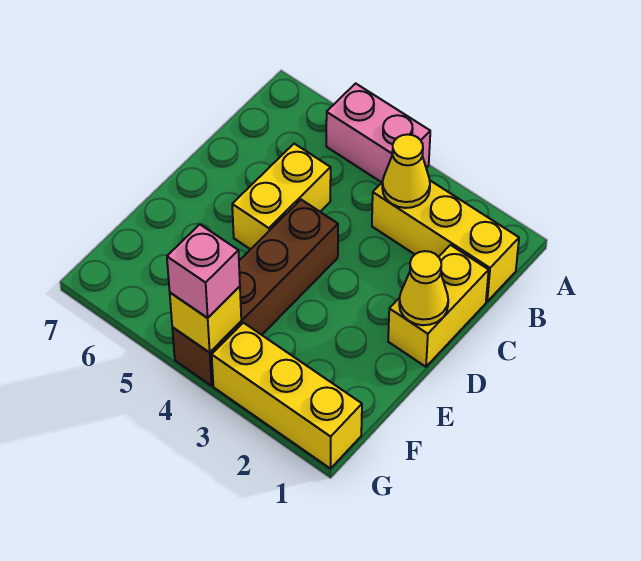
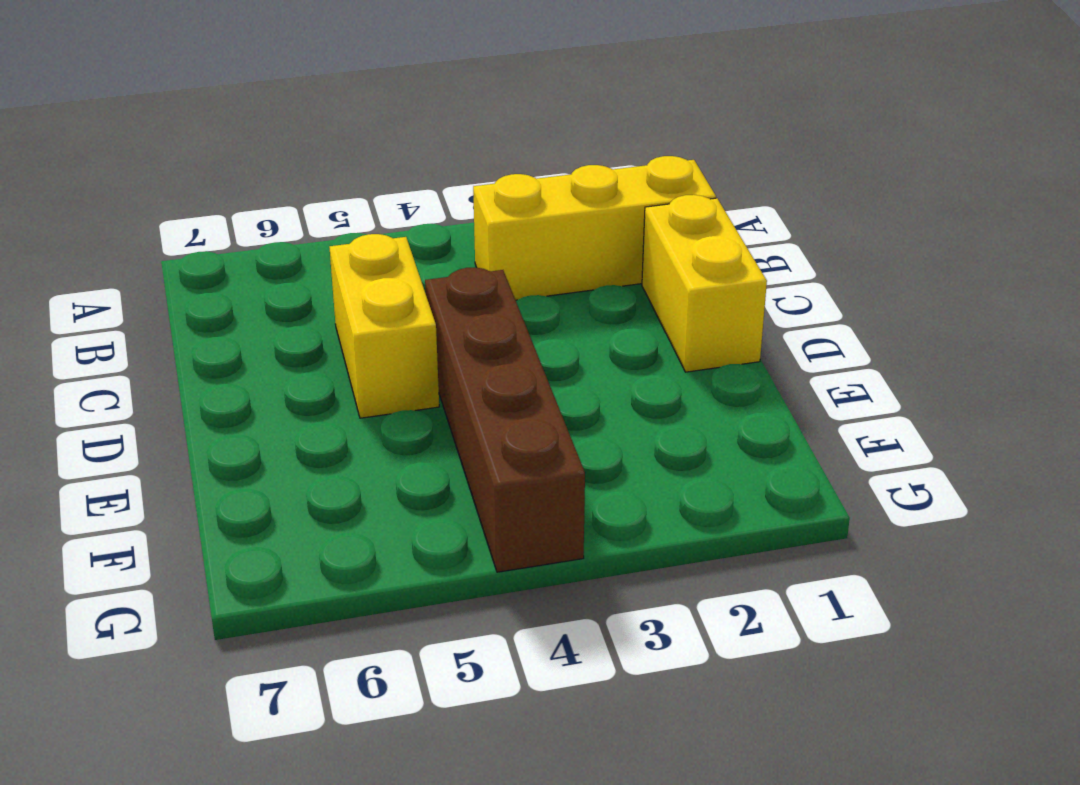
none -> pink brick A4:A5 level 1
none -> yellow brick G1:G3 level 1

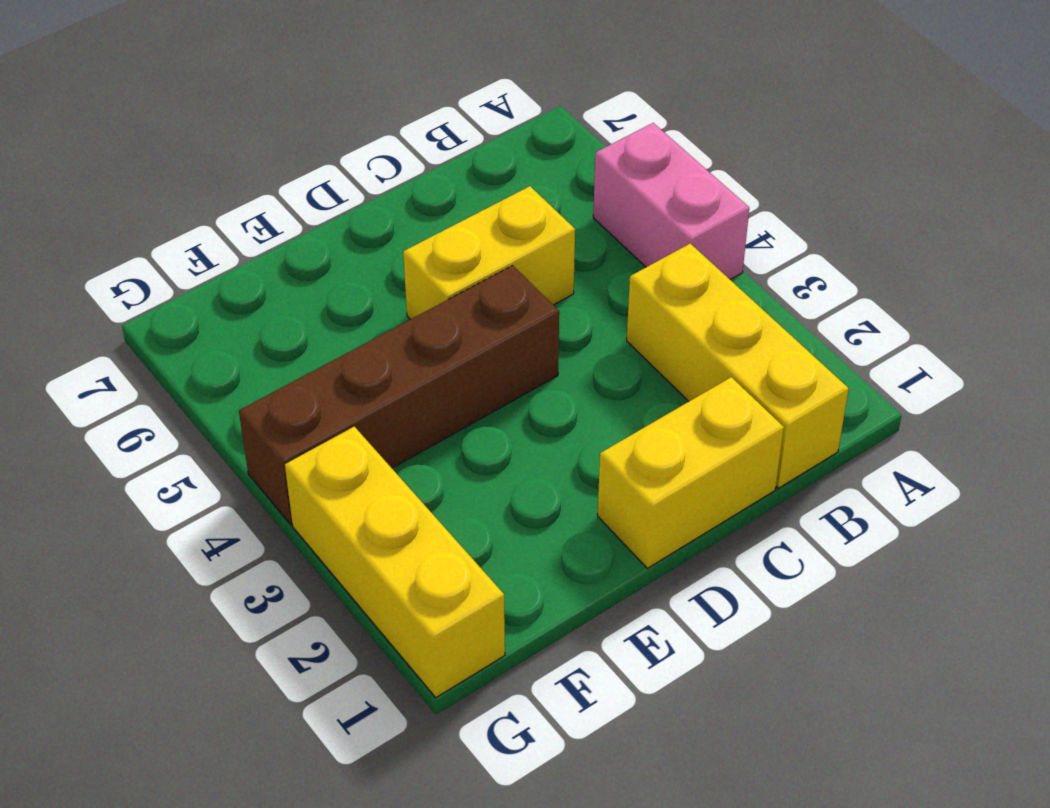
none -> yellow cone B3 level 2
none -> yellow cone D1 level 2

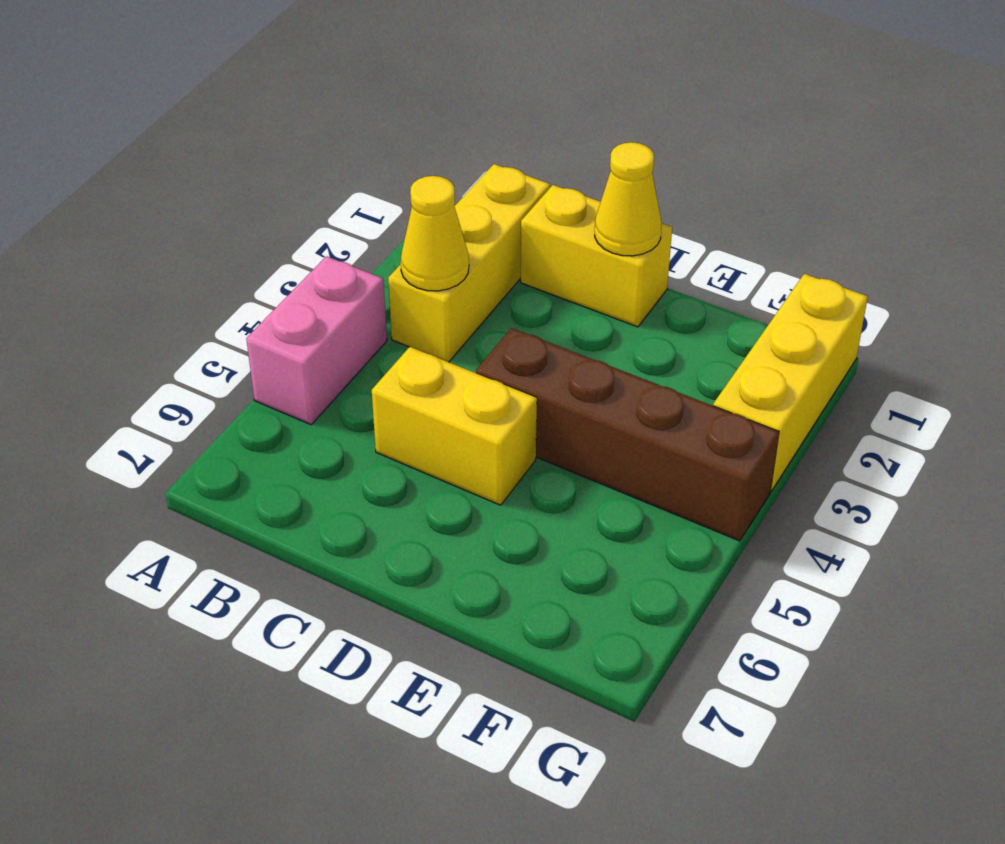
none -> yellow brick G4 level 2
none -> pink brick G4 level 3

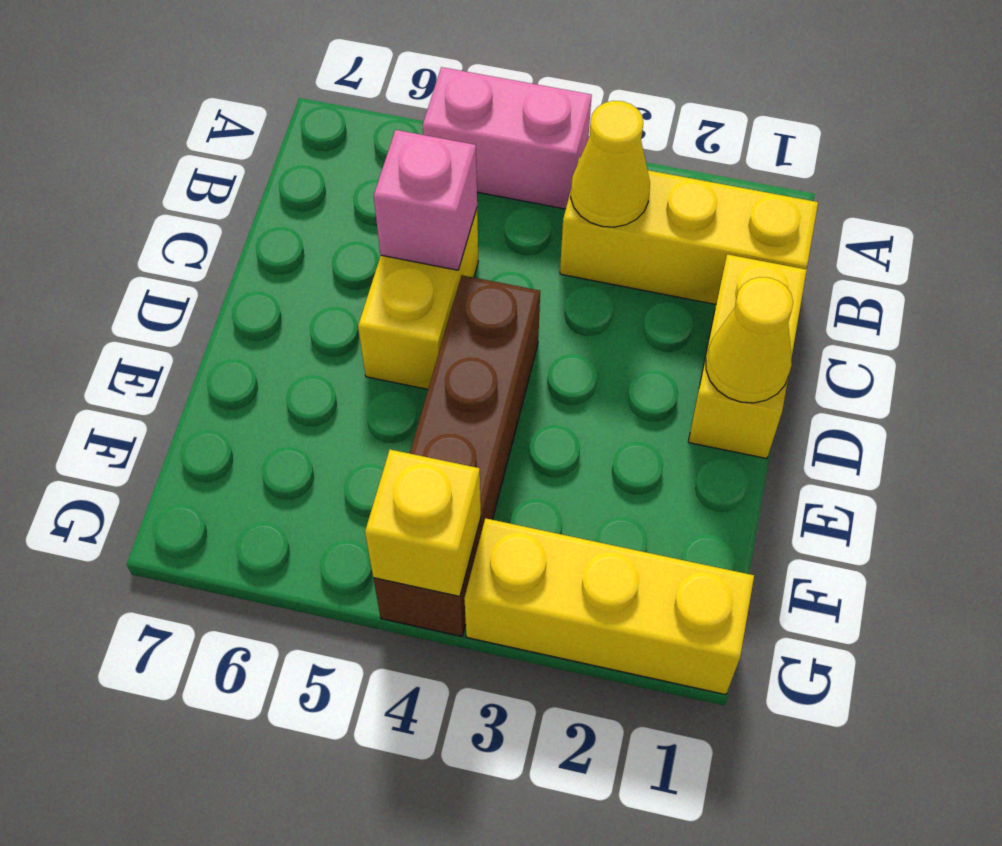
pink brick C5 level 2 -> pink brick G4 level 3

